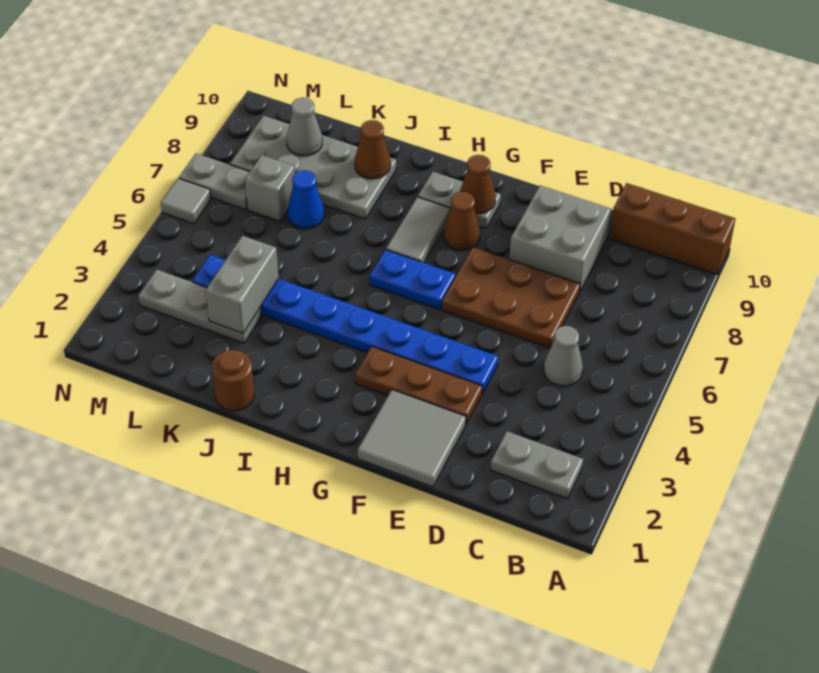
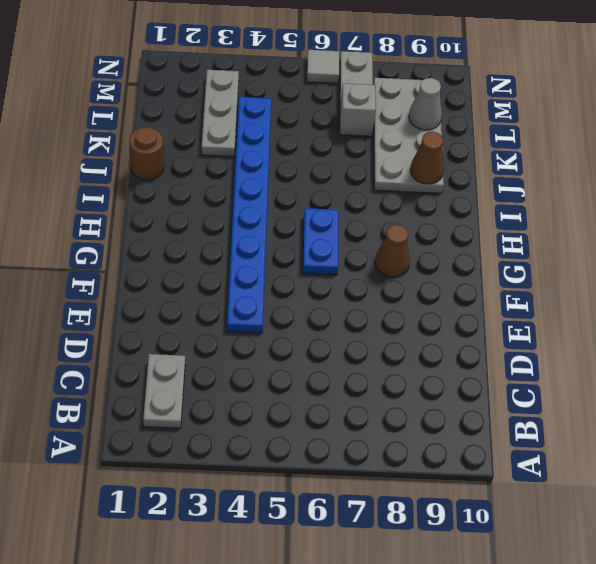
none -> brown brick A10:C10 level 1
none -> grey cone C5 level 1
none -> brown plate D6:F7 level 1

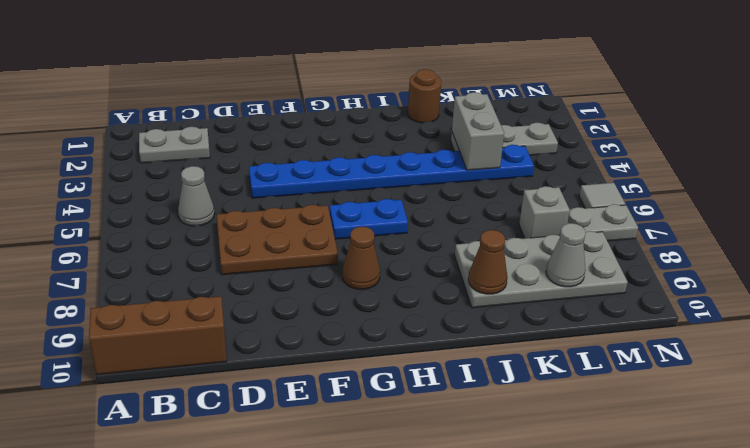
none -> grey brick D8:E9 level 1
none -> grey tile E1:F2 level 1
none -> brown plate E3:G3 level 1

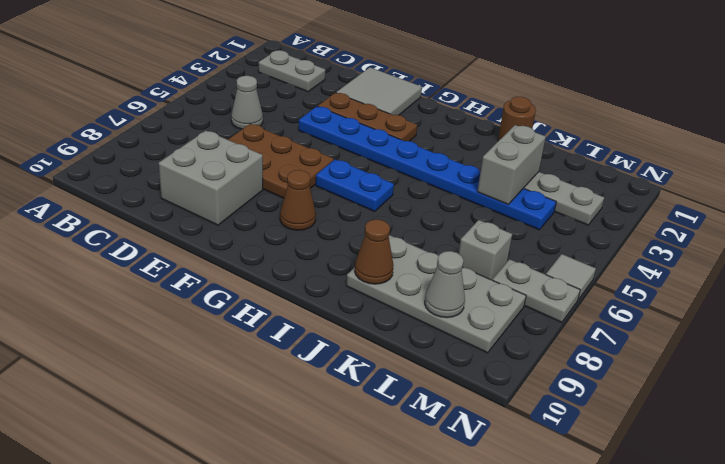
none -> brown brick A10:C10 level 1
none -> grey plate G9:H9 level 1
none -> grey tile H7:H8 level 1

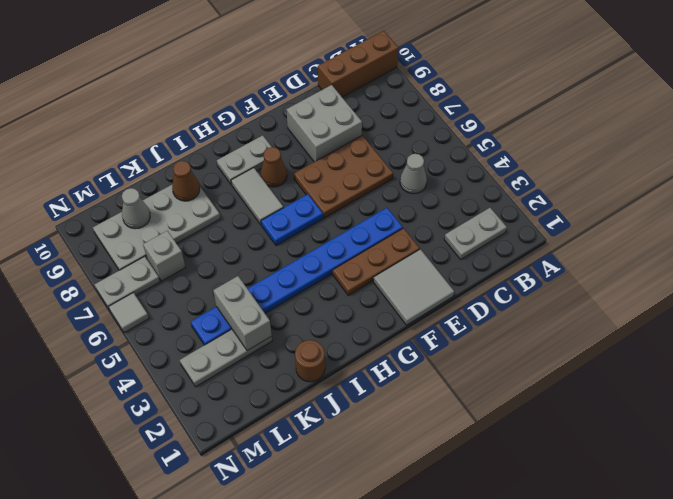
none -> blue cone K7 level 1
none -> brown cone G9 level 2

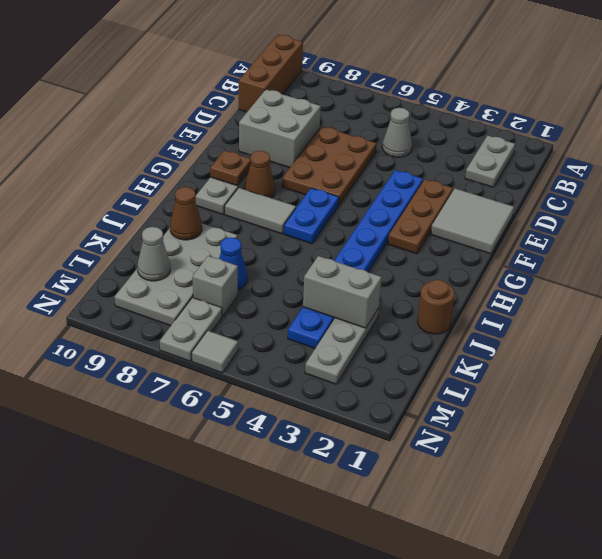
brown plate G9 level 2 -> brown cone G9 level 2

